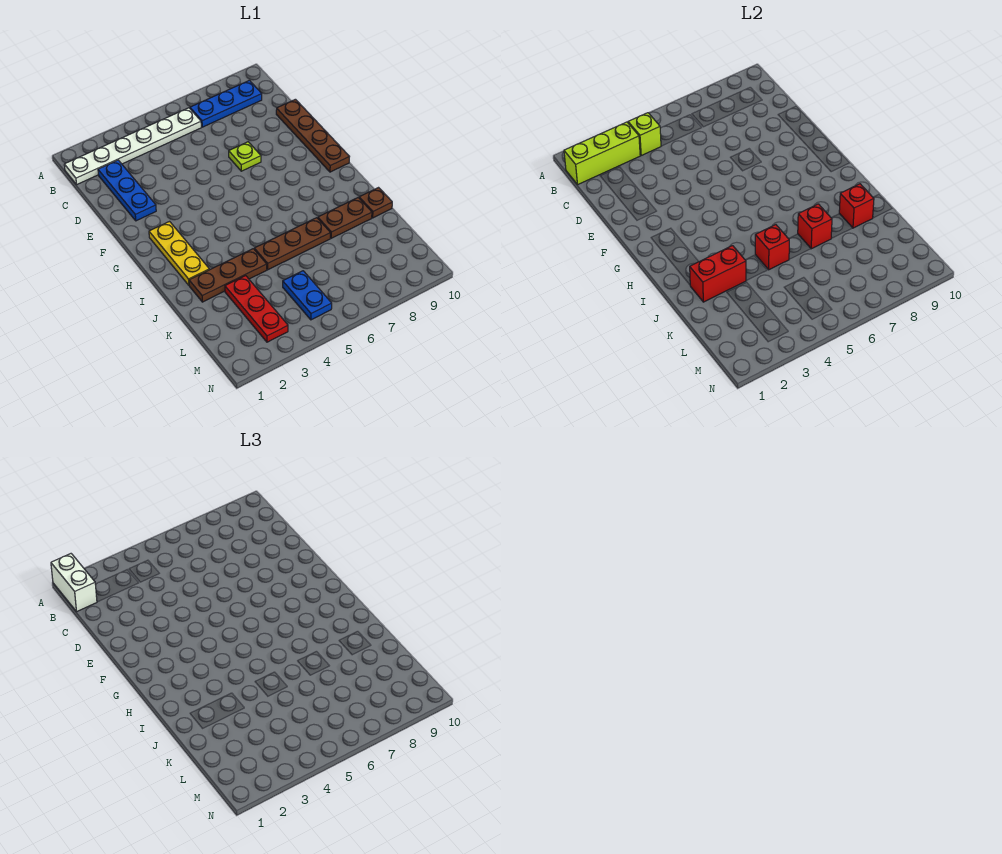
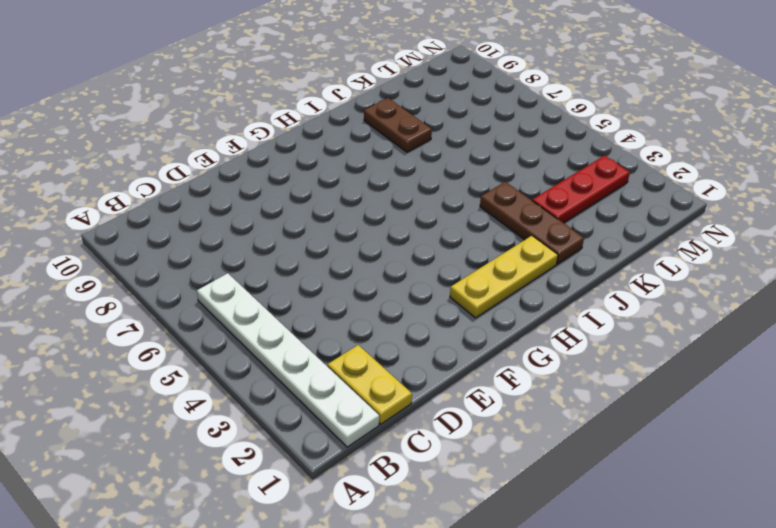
yellow plate C1:C2 level 1 -> blue plate C2:E2 level 1
none -> blue plate B7:B9 level 1
none -> brown plate D10:G10 level 1
none -> lime plate E7 level 1

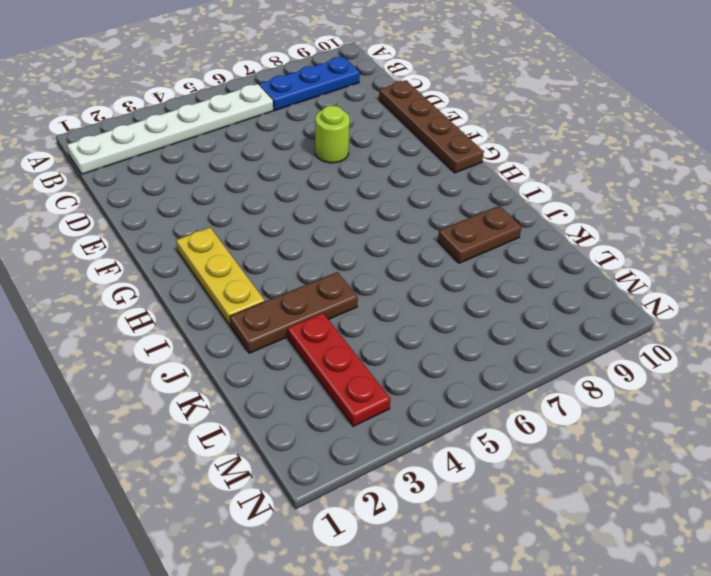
lime round brick E7 level 1 -> lime plate E7 level 1
none -> blue plate C2:E2 level 1
none -> brown plate J5:J7 level 1
none -> brown plate J10 level 1

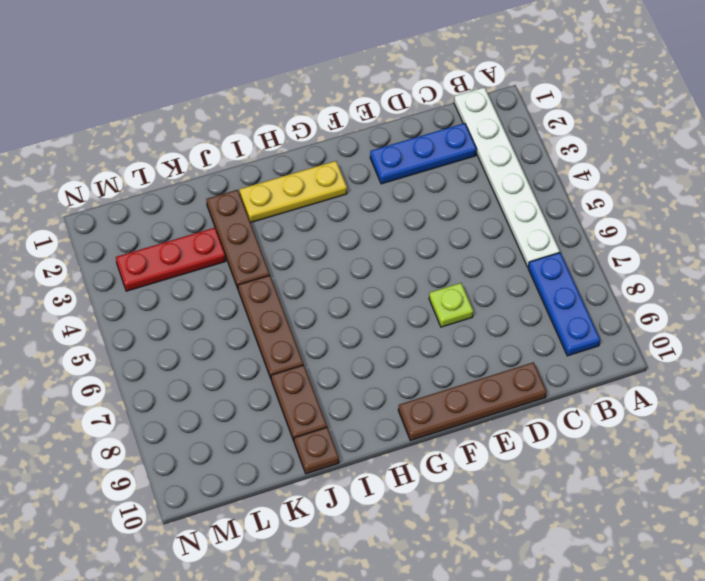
none -> blue plate L5:M5 level 1
none -> lime brick B1:B3 level 2
none -> lime brick B4 level 2

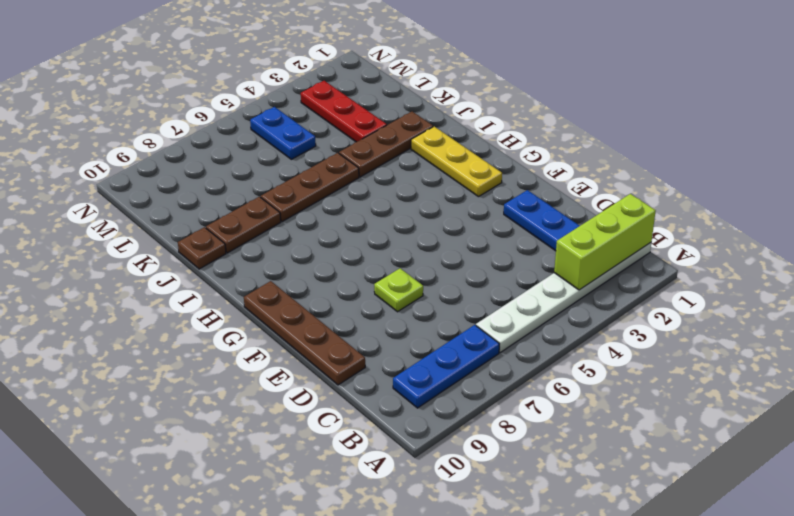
none -> lime brick B4 level 2
none -> red brick J2:J3 level 2
none -> red brick J5 level 2

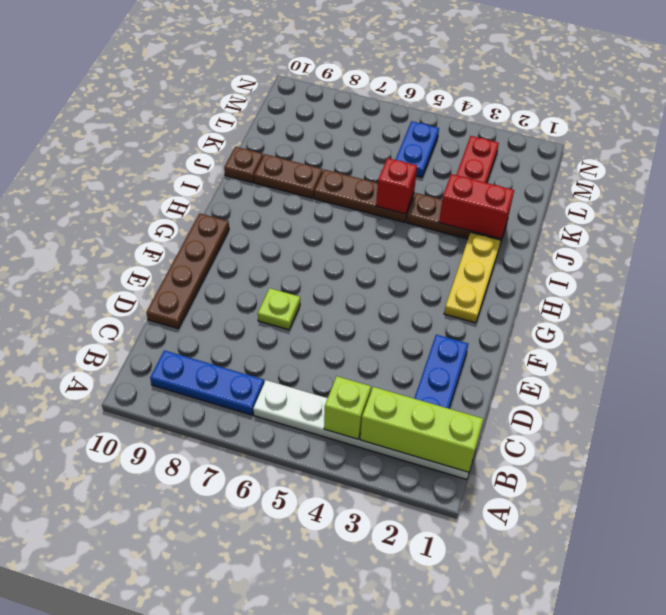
none -> red brick J7 level 2
none -> red brick J9 level 2
none -> white brick A1:B1 level 3

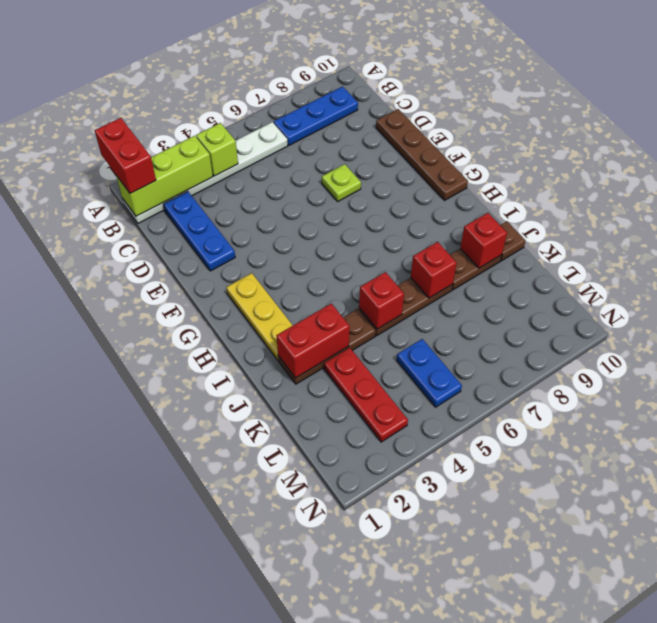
red brick A1:B1 level 3 -> white brick A1:B1 level 3

